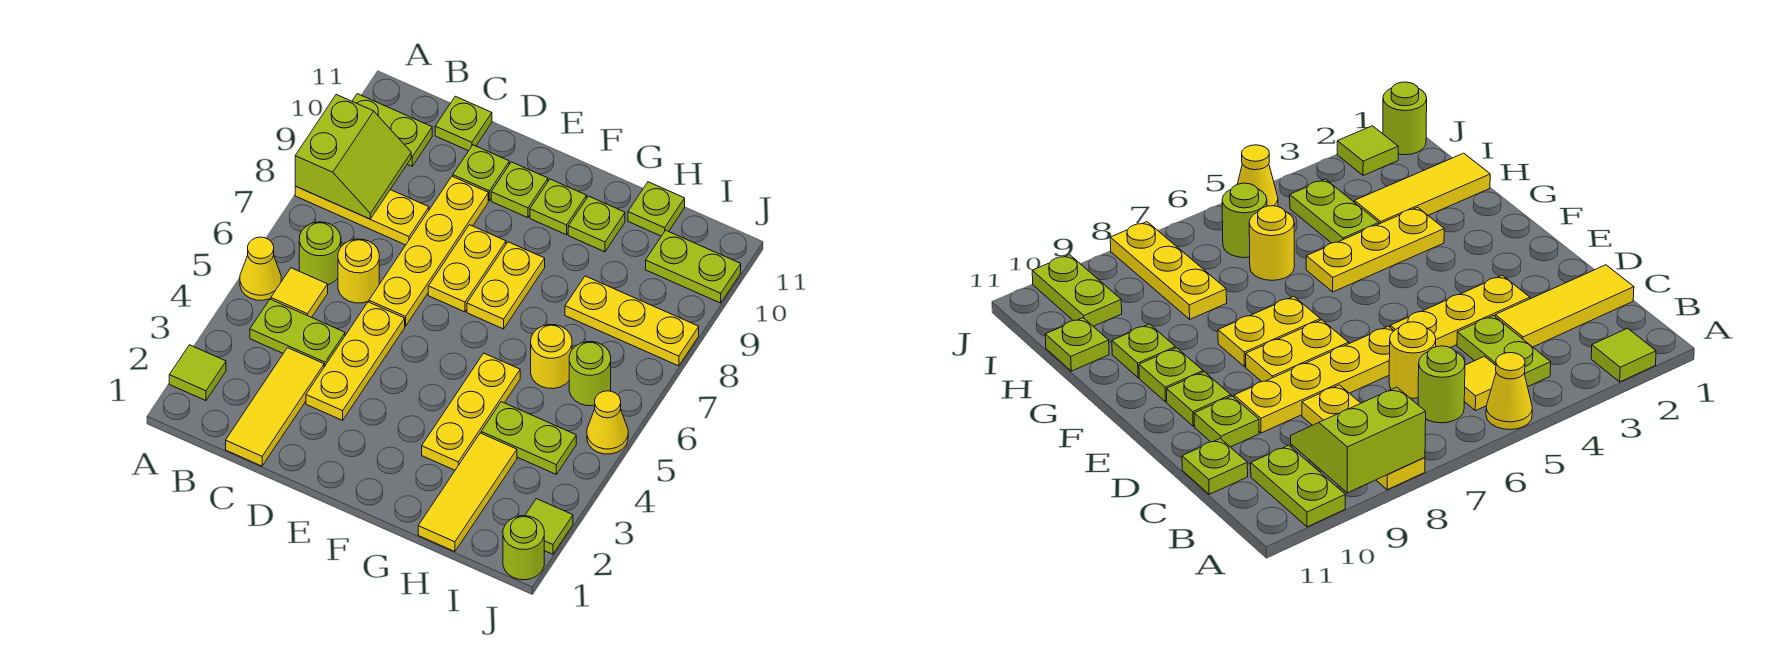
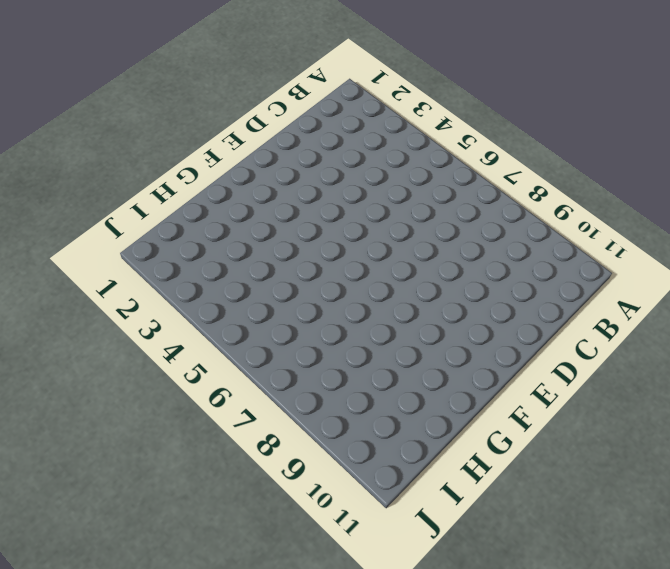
none -> lime tile A2 level 1
none -> yellow cone A5 level 1
none -> yellow plate A8:C8 level 1
none -> lime plate A10:B10 level 1

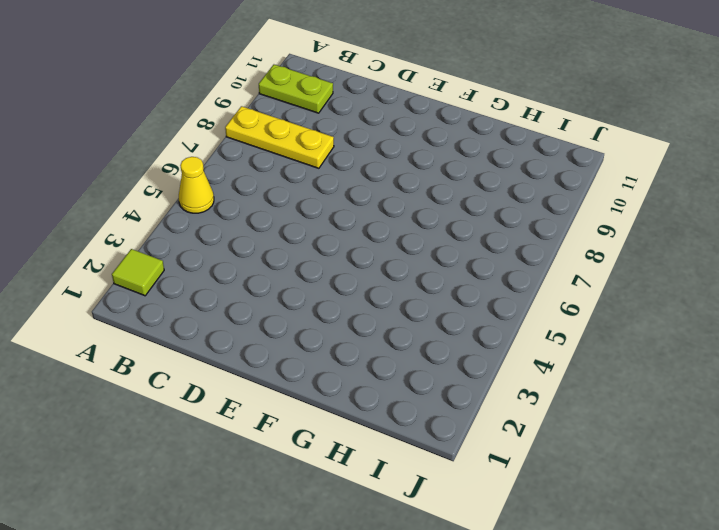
none -> lime plate B4:C4 level 1
none -> yellow tile B5 level 1
none -> lime round brick B6 level 1
none -> yellow tile C1:C3 level 1

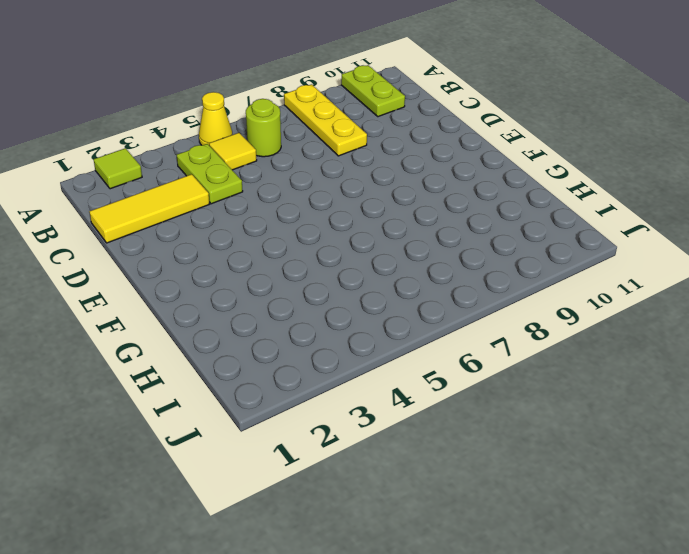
none -> yellow round brick C6 level 1
none -> lime plate C11 level 1
none -> yellow plate D3:D5 level 1
none -> yellow plate D6:D9 level 1

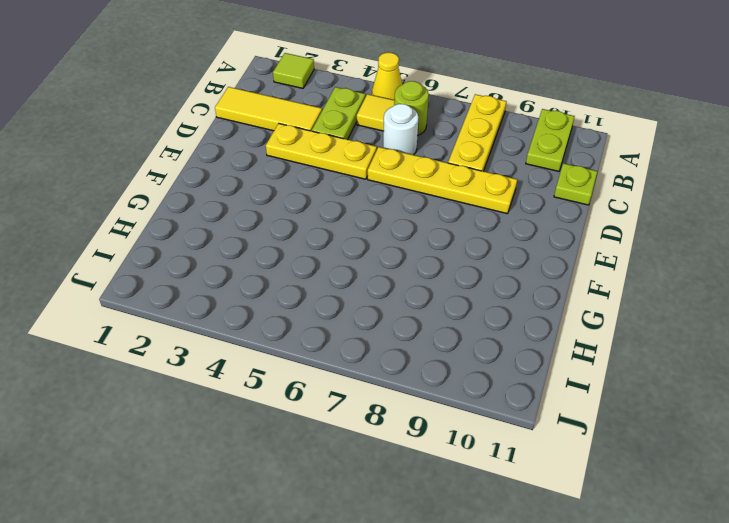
white round brick C6 level 1 -> yellow round brick C6 level 1
none -> lime plate D10 level 1
none -> yellow plate E7:E8 level 1
none -> lime plate E10 level 1
none -> yellow plate F7:F8 level 1

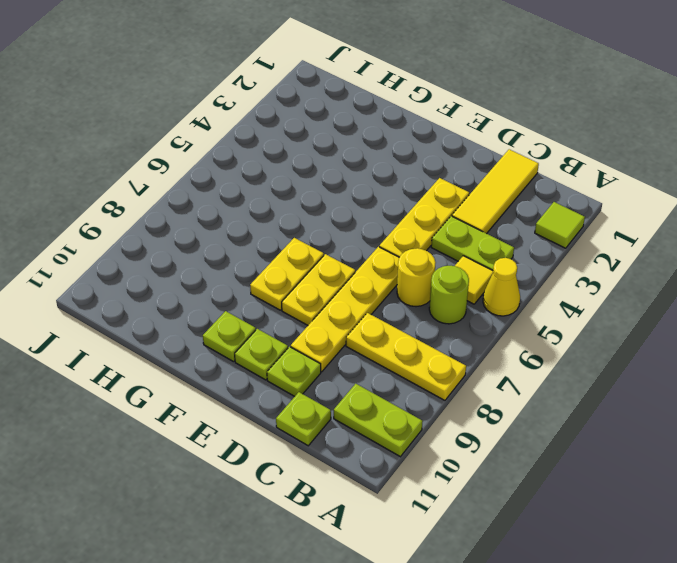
none -> yellow plate G3:G5 level 1
none -> lime plate G10 level 1
none -> yellow tile H1:H3 level 1
none -> lime plate H4:I4 level 1

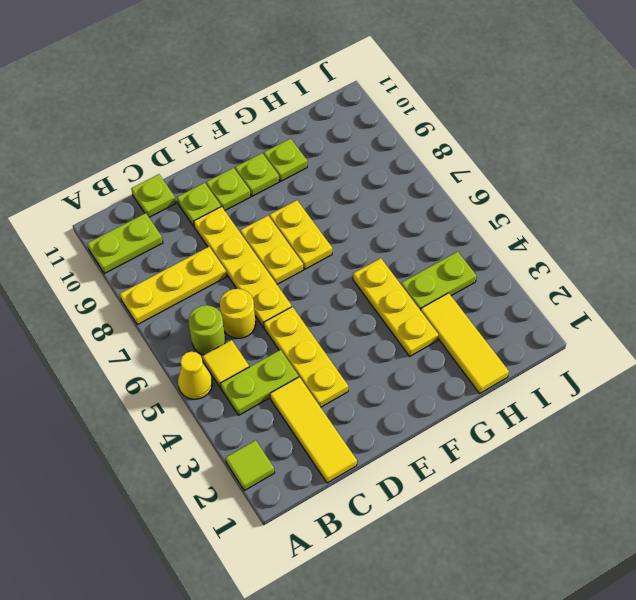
none -> yellow round brick H6 level 1
none -> yellow plate H8:J8 level 1
none -> lime plate H11 level 1
none -> lime round brick I6 level 1

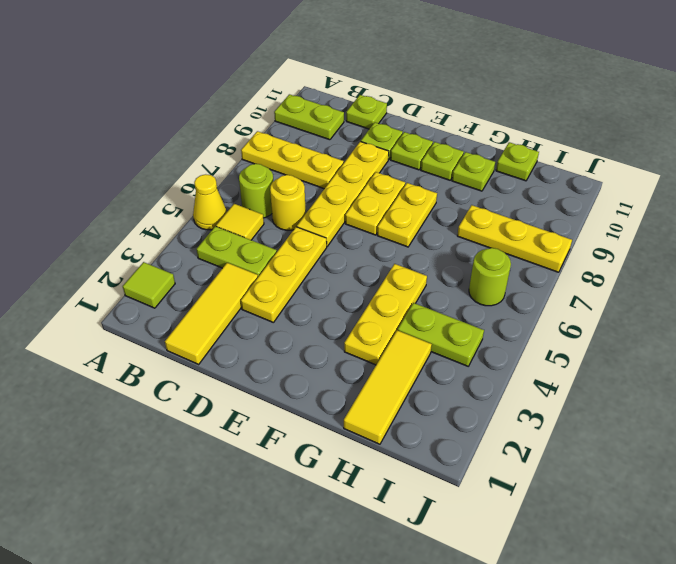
none -> yellow round brick H6 level 1
none -> lime plate I10:J10 level 1
none -> lime round brick J1 level 1
none -> lime tile J2 level 1

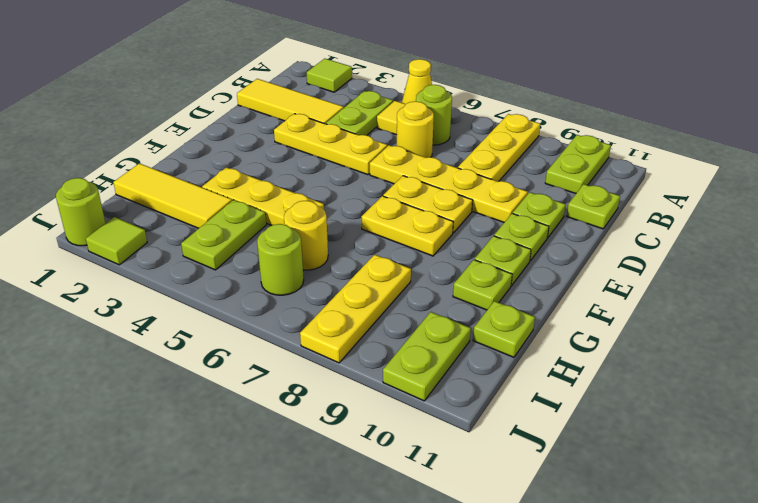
none -> yellow cone J5 level 1
none -> lime slope A8:B9 level 2 top A

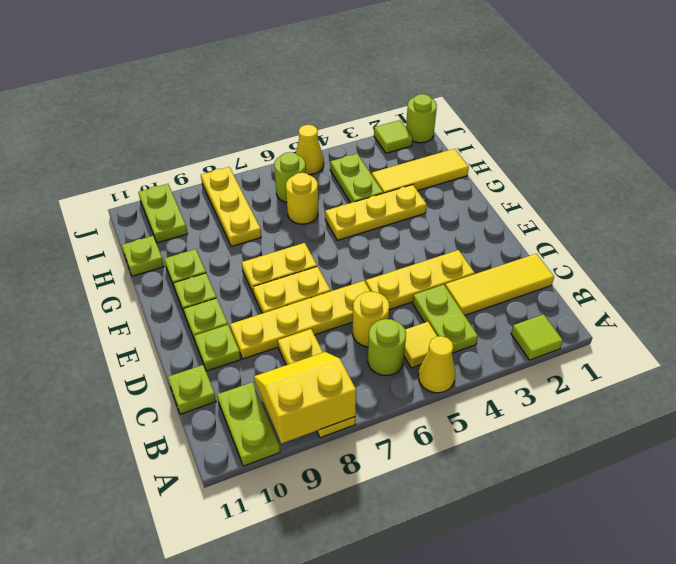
yellow slope A8:B9 level 2 top A -> lime slope A8:B9 level 2 top A

